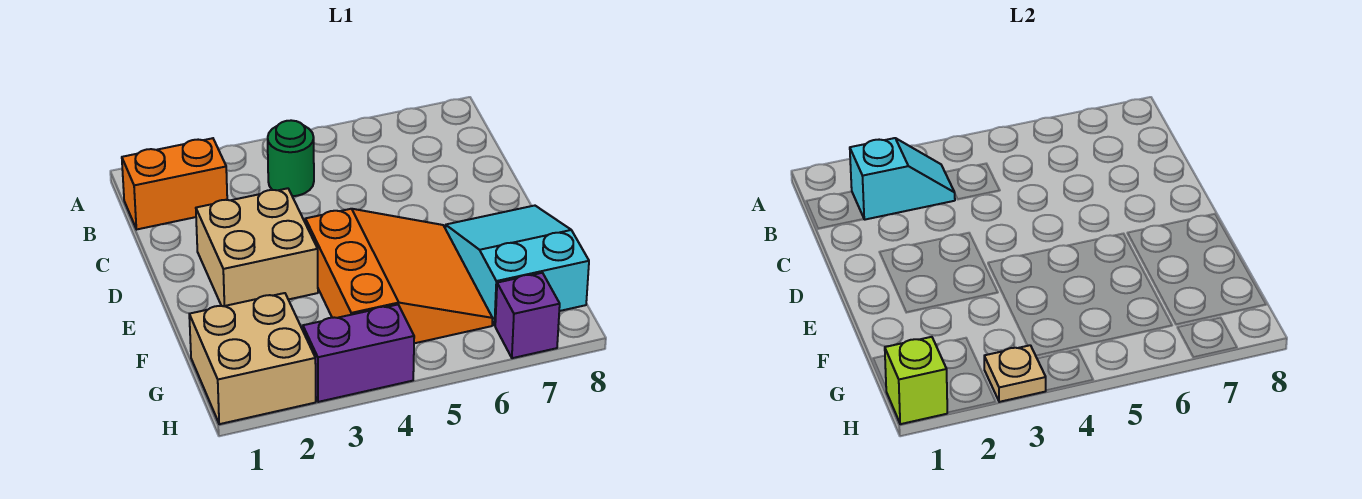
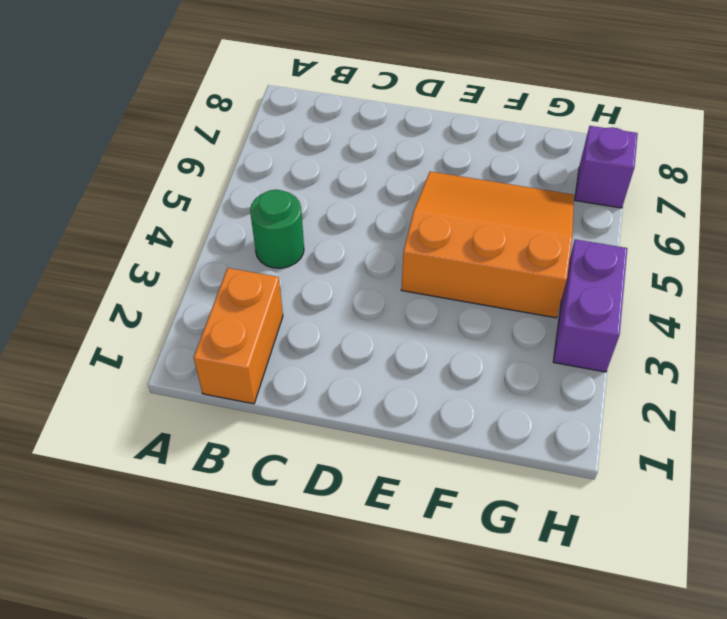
none -> tan brick D2:E3 level 1
none -> cyan slope E7:G8 level 1 top G

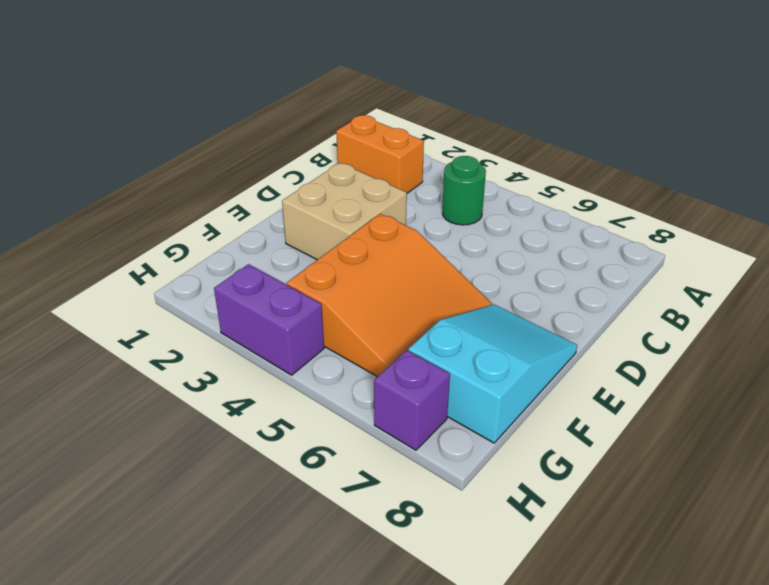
none -> tan brick G1:H2 level 1
none -> cyan slope B2:B3 level 2 top 2

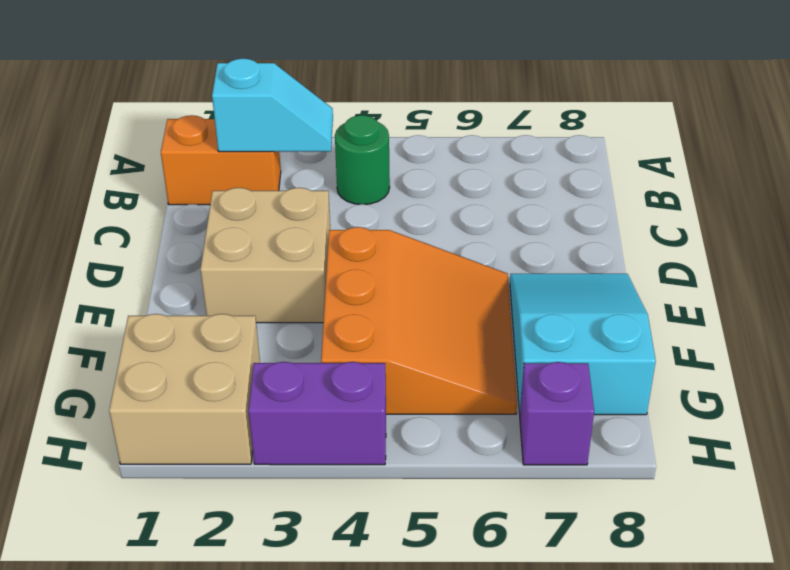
none -> lime brick H1 level 2
none -> tan plate H3 level 2

